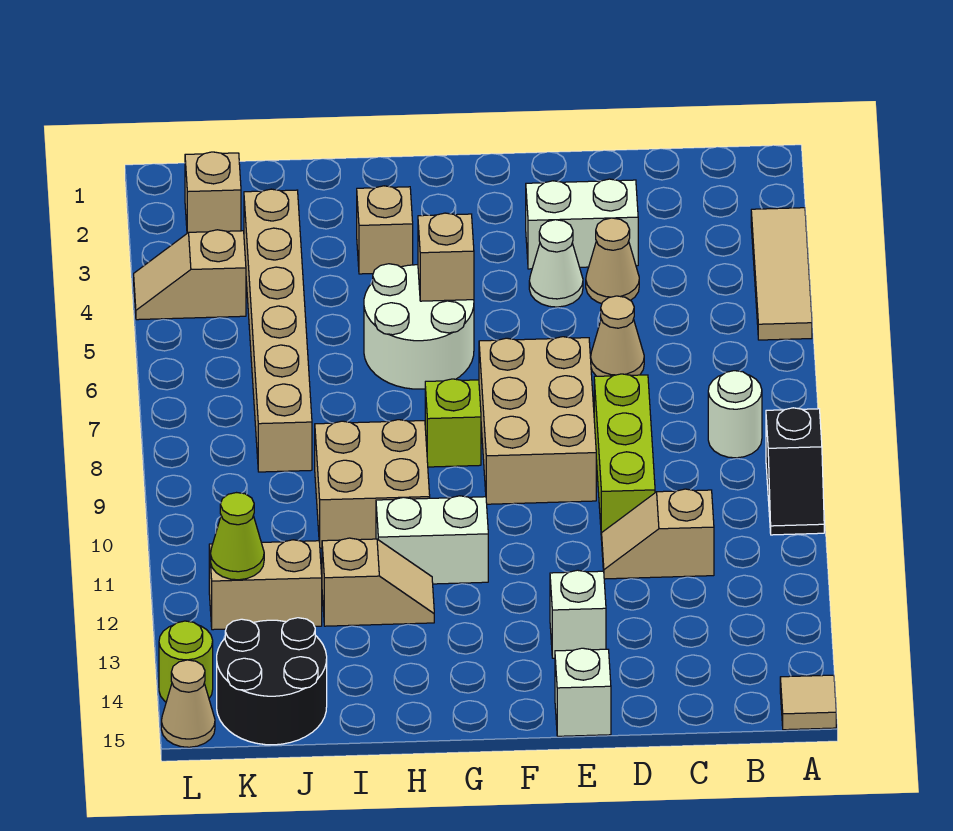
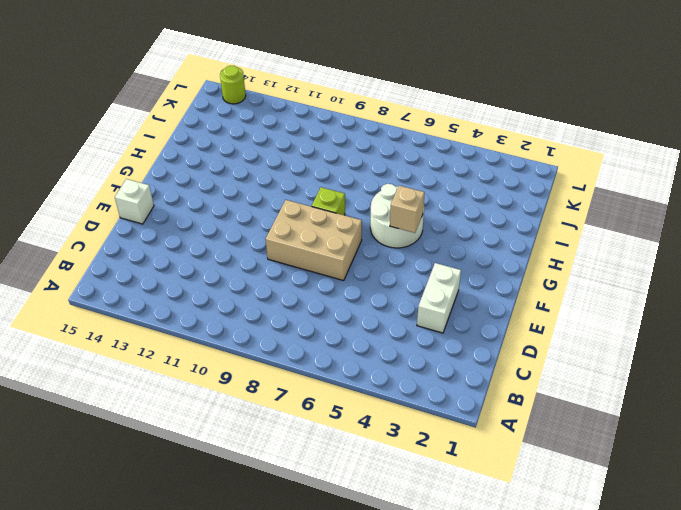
none -> tan tile A3:A5 level 1
none -> black slope A9:A10 level 1 top 9
none -> tan tile A15 level 1

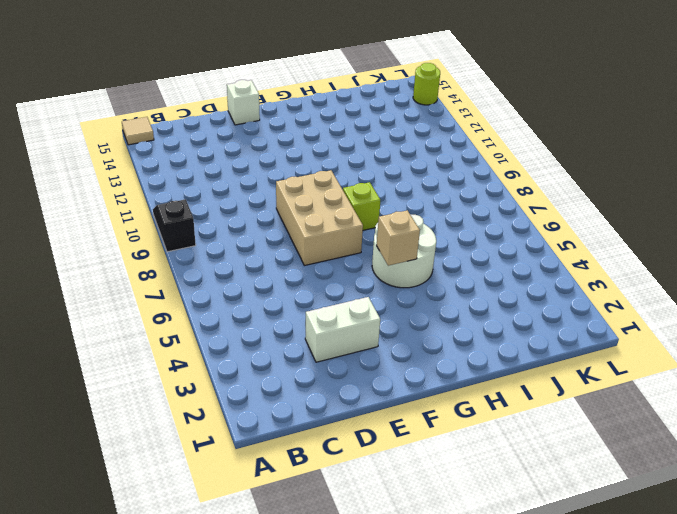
none -> tan tile A3:A5 level 1
none -> white round brick B8 level 1
none -> tan slope C11:D11 level 1 top C

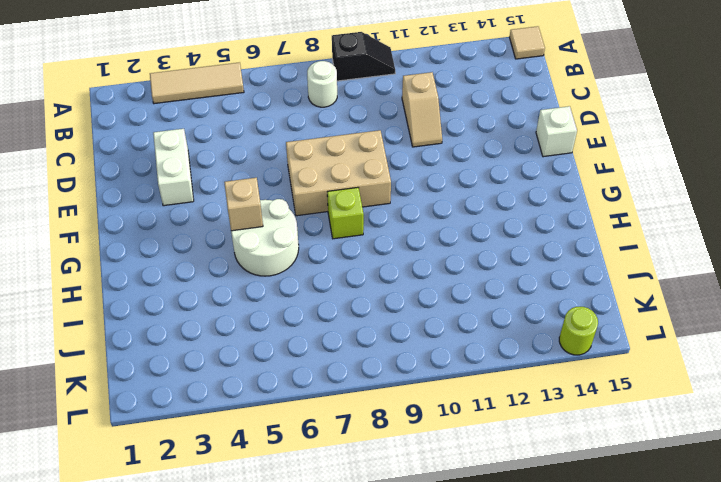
none -> tan cone D4 level 1
none -> tan cone D6 level 1
none -> lime brick D8:D10 level 1

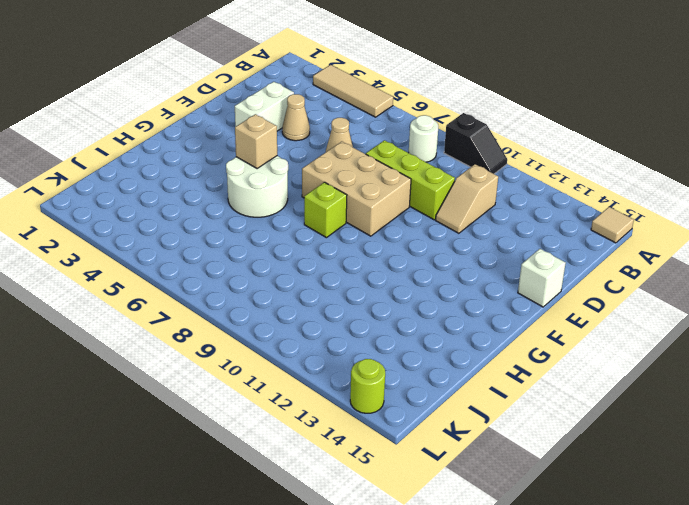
none -> white cone E4 level 1
none -> white brick E13 level 1
none -> white brick G11:H11 level 1

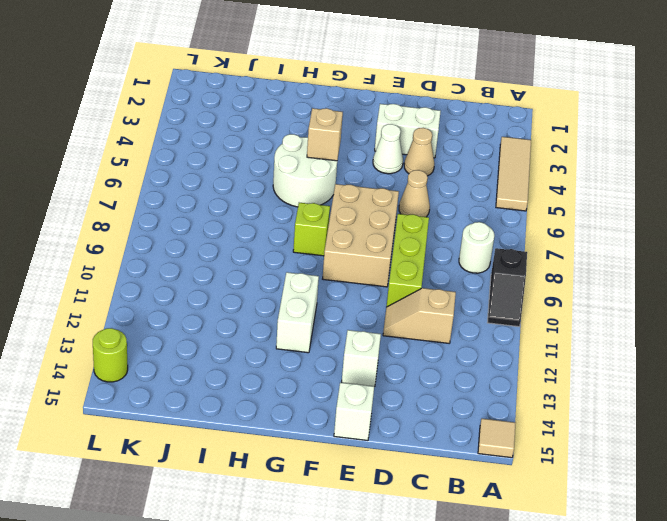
white brick G11:G12 level 1 -> white brick G11:H11 level 1
none -> tan brick H3 level 1
none -> tan brick H9:I10 level 1
none -> tan slope H12:I12 level 1 top I

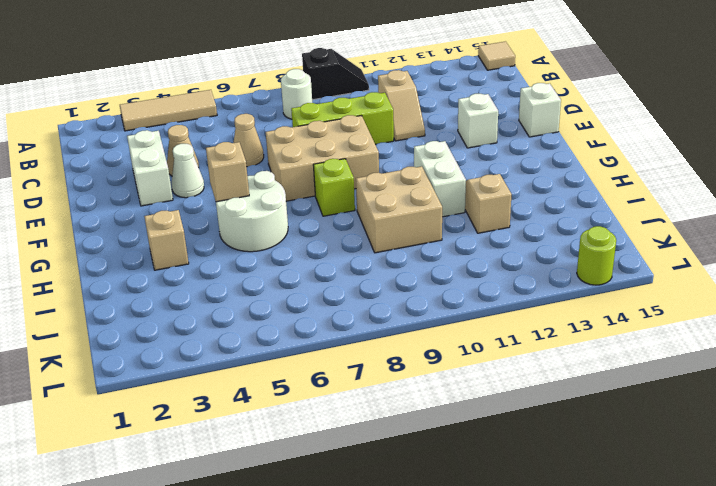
none -> tan brick J3:J8 level 1
none -> tan brick J12:K12 level 1
none -> black round brick J14:K15 level 1

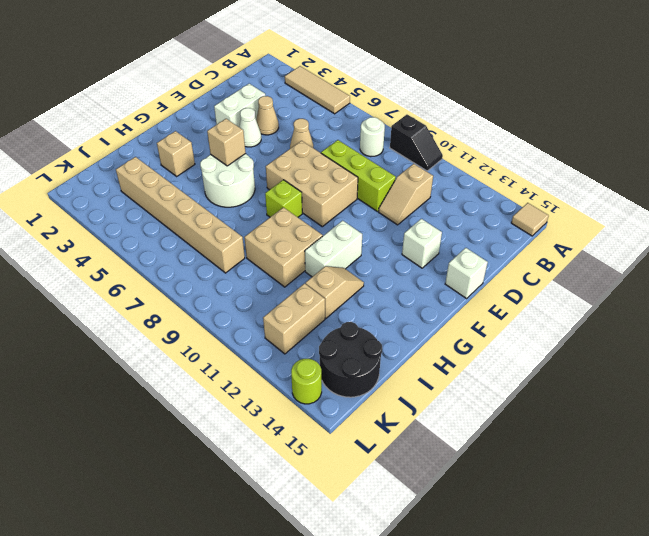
none -> tan brick K2 level 1
none -> tan slope K4:L4 level 1 top K
none -> tan cone L15 level 1

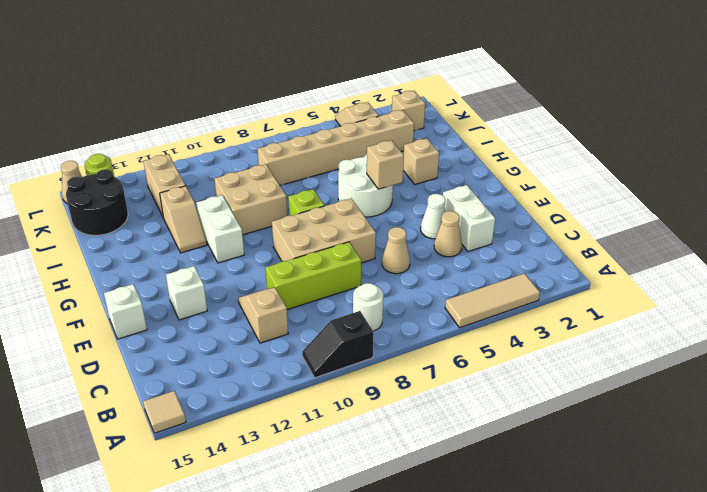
none -> lime cone K12 level 2

